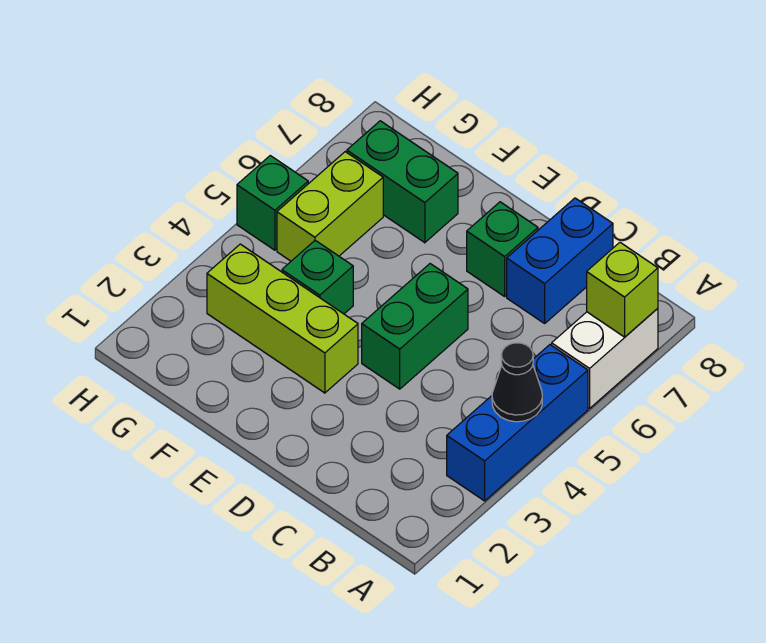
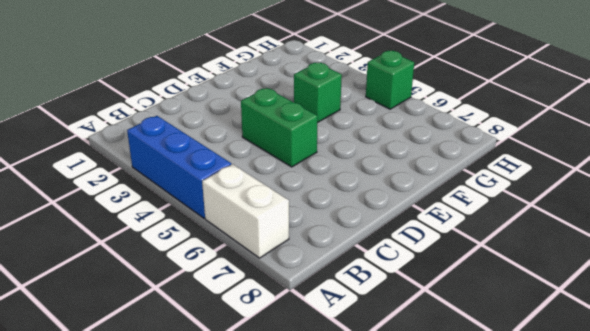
none -> blue brick C7:C8 level 1
none -> green brick D7 level 1
none -> lime brick E3:G3 level 1

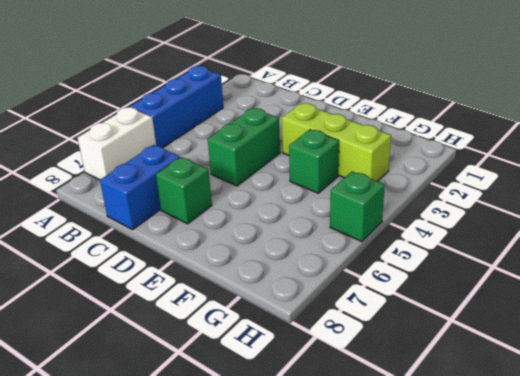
none -> green brick F7:G7 level 1
none -> lime brick G5:G6 level 1
none -> black cone A4 level 2

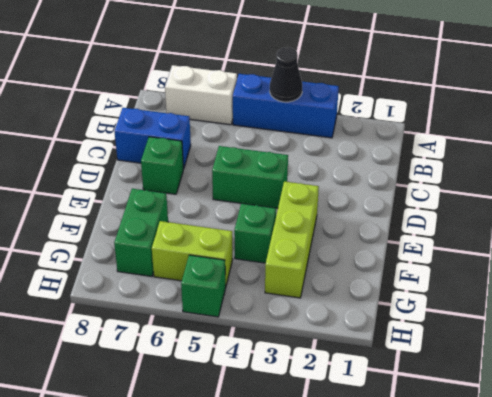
none -> lime brick A7 level 2

